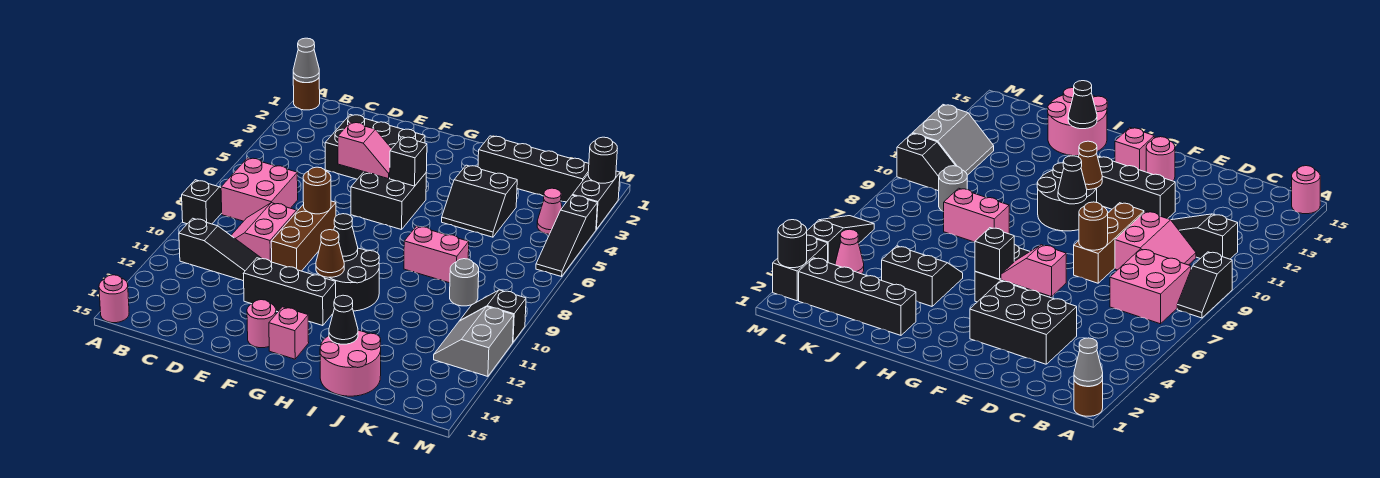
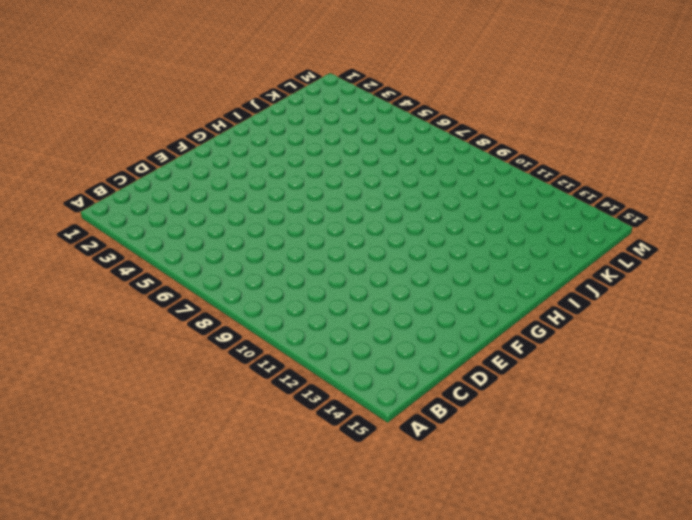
none -> brown round brick A1 level 1
none -> black slope A8:A9 level 1 top 9
none -> pink round brick A15 level 1
none -> pink brick B7:C8 level 1

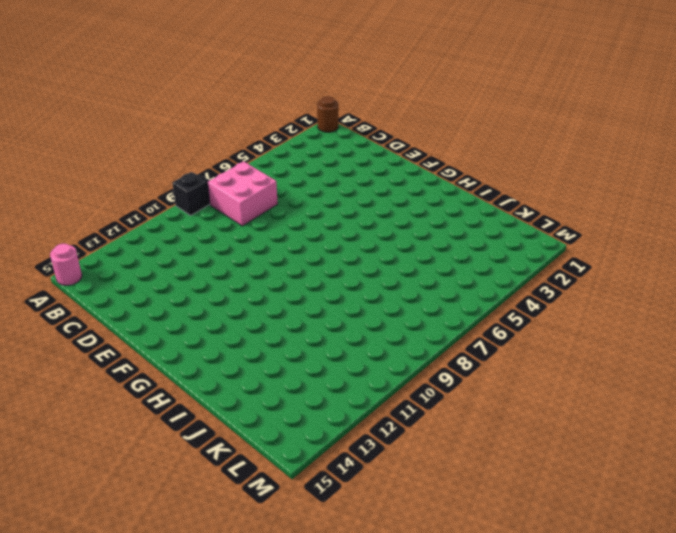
none -> black slope B11:D11 level 1 top B
none -> pink slope C9:D10 level 1 top D
none -> black brick D3:F4 level 1
none -> brown brick E8:E10 level 1

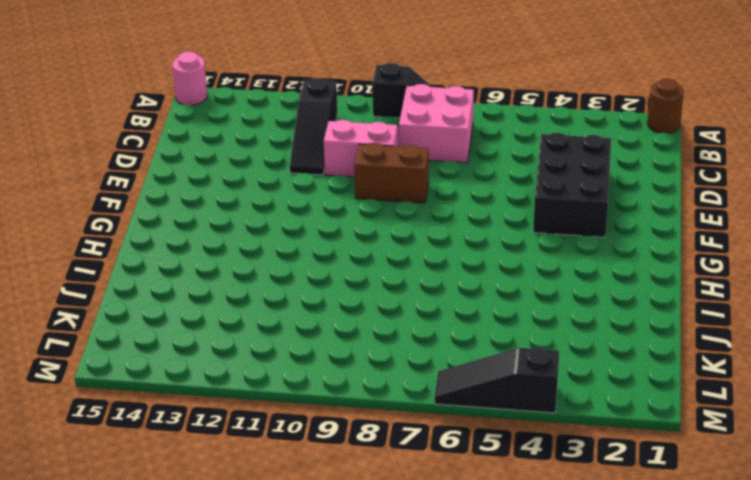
brown brick E8:E9 level 1 -> brown brick E8:E10 level 1
none -> black brick E12:G12 level 1
none -> black brick F5:G6 level 1
none -> pink round brick F14 level 1
none -> black round brick G10:H11 level 1

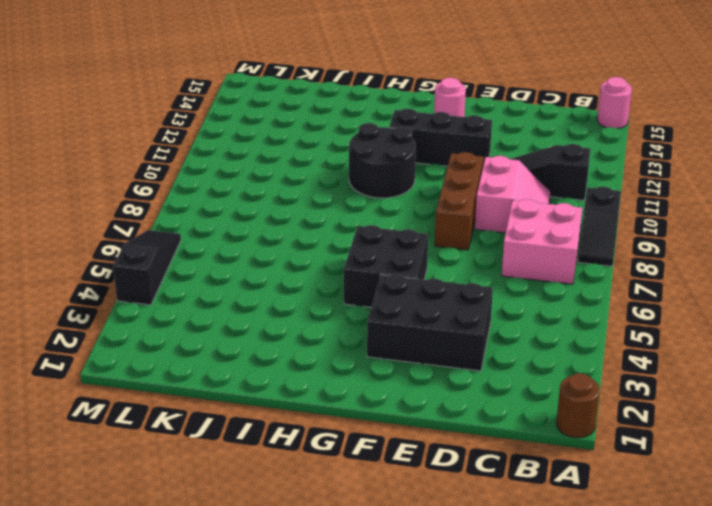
none -> pink brick G14 level 1
none -> black brick I2:L2 level 1
none -> black slope I4:J5 level 1 top 4
none -> pink brick I8:J8 level 1

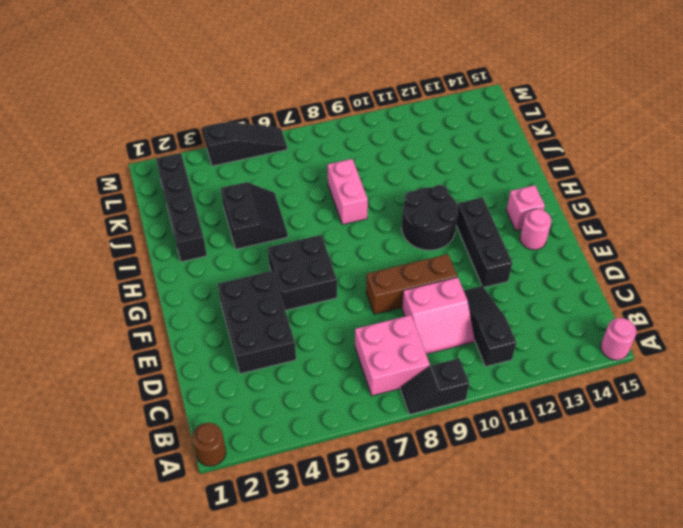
none -> pink round brick I14:J15 level 1
none -> grey round brick K9 level 1
none -> pink cone L4 level 1
none -> black slope L10:M10 level 1 top M

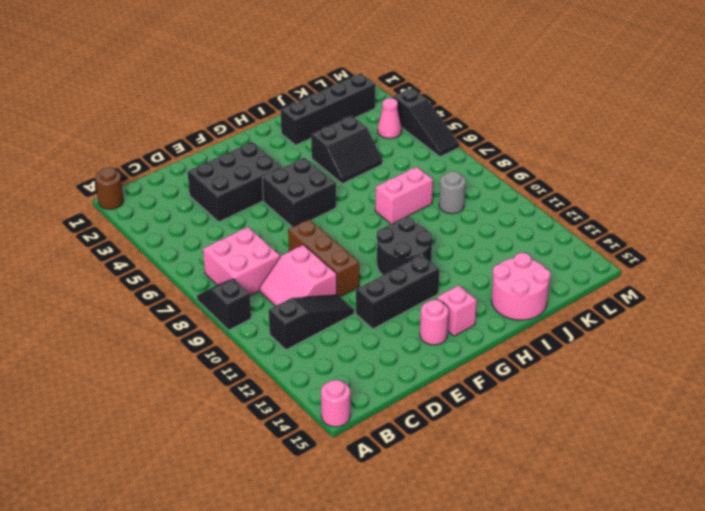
none -> black slope L10:M10 level 1 top M
none -> grey slope L11:M12 level 1 top M
none -> black brick M2:M3 level 1
none -> grey cone A1 level 2

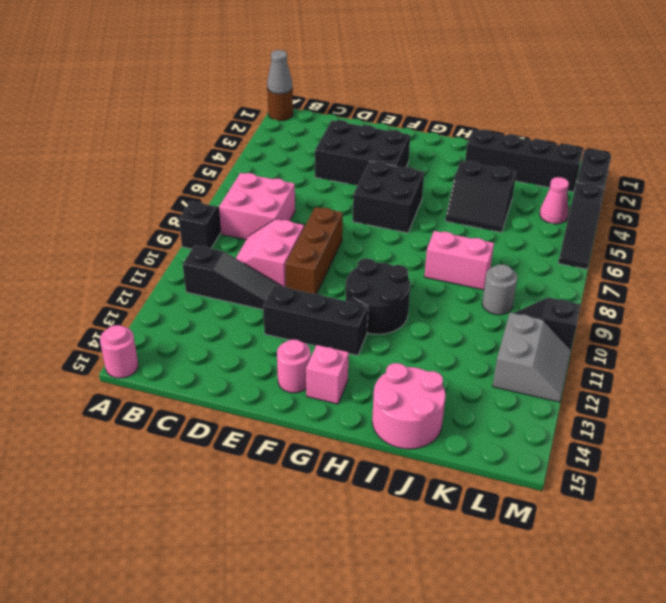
grey slope L11:M12 level 1 top L -> grey slope L11:M12 level 1 top M
none -> pink slope E5:F5 level 2 top E
none -> brown round brick E8 level 2
none -> black brick G5 level 2
none -> black cone G10 level 2

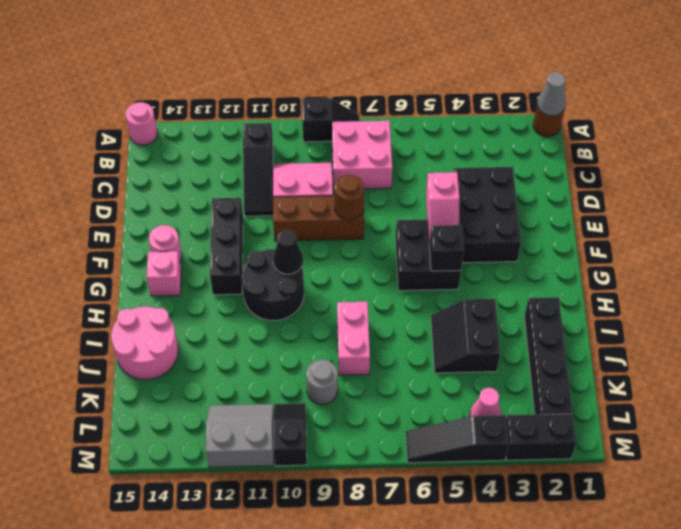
none -> brown cone G11 level 2
none -> black cone I14 level 2
none -> black round brick M2 level 2

